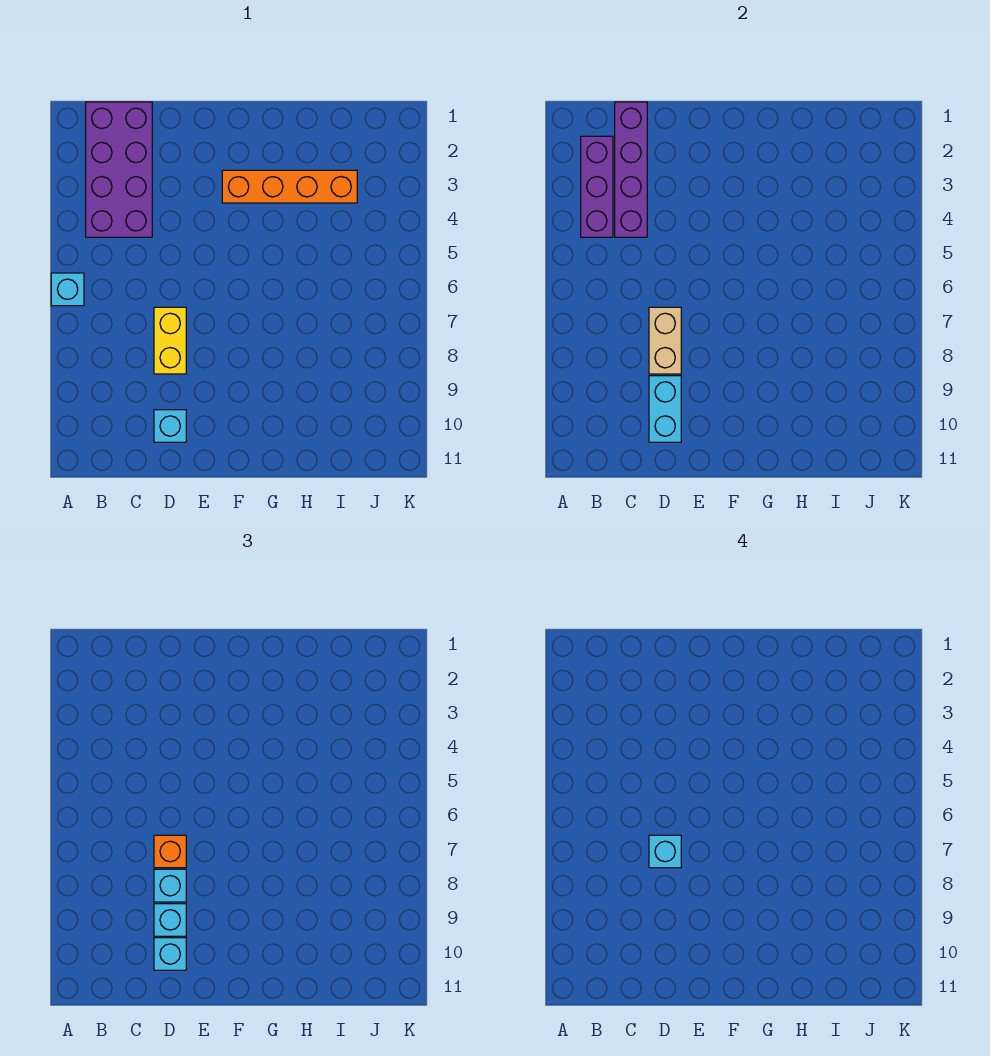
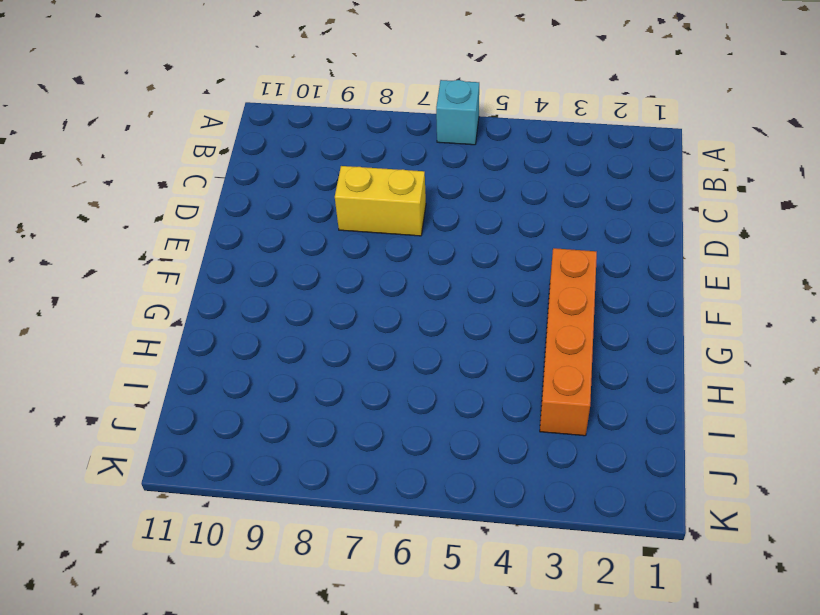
none -> purple brick B1:C4 level 1
none -> cyan brick D10 level 1
none -> purple brick B2:B4 level 2

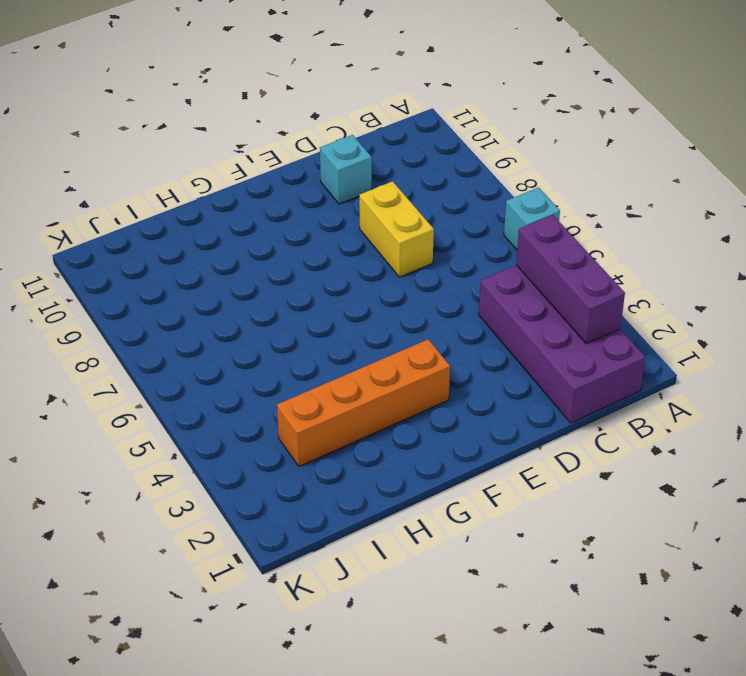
none -> purple brick C1:C4 level 2
none -> tan brick D7:D8 level 2
none -> cyan brick D9:D10 level 2

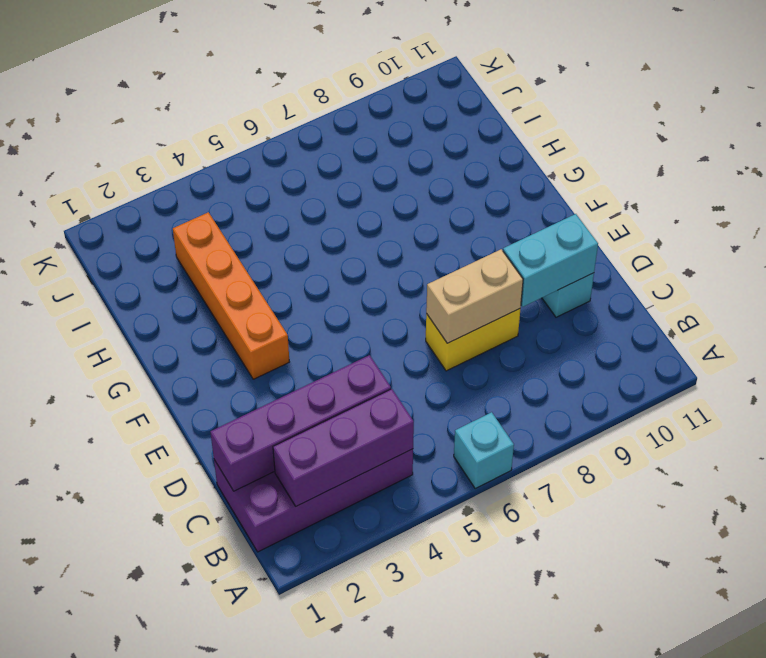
none -> orange brick D7 level 3
none -> cyan brick D8 level 3
none -> cyan brick D9 level 3

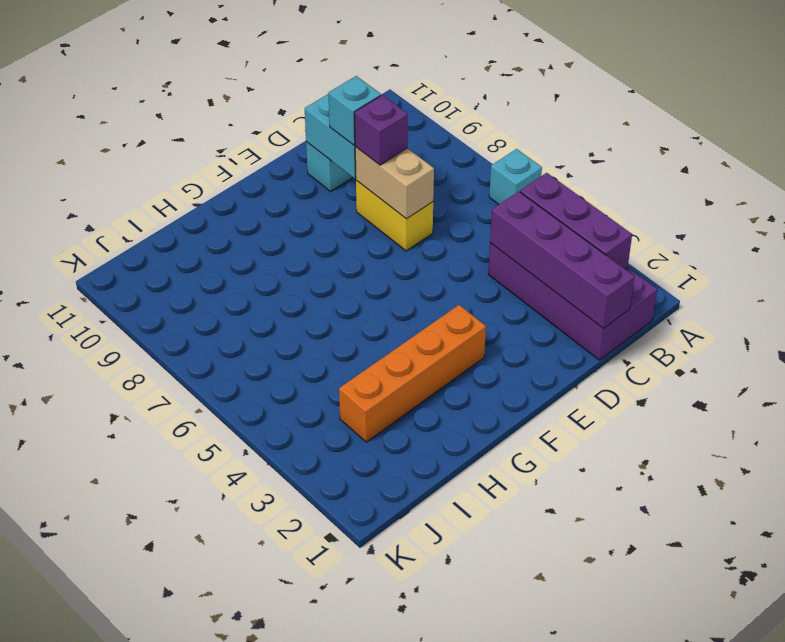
purple brick D8 level 3 -> cyan brick D8 level 3
none -> orange brick D7 level 3
none -> cyan brick D10 level 3
none -> cyan brick D7 level 4

